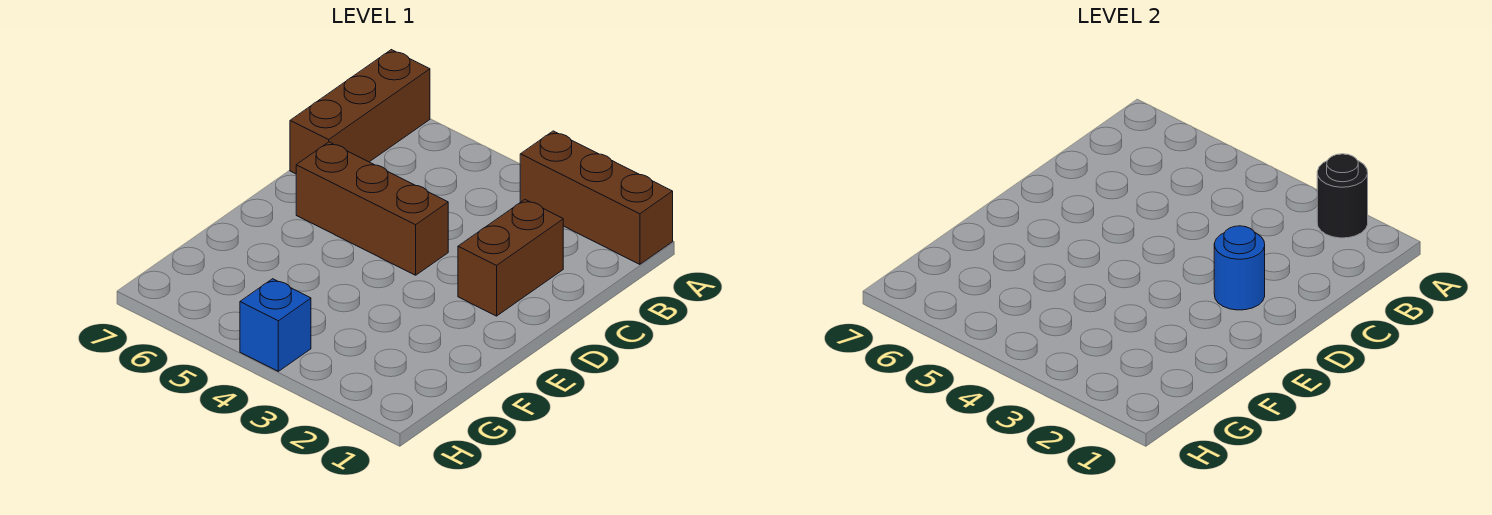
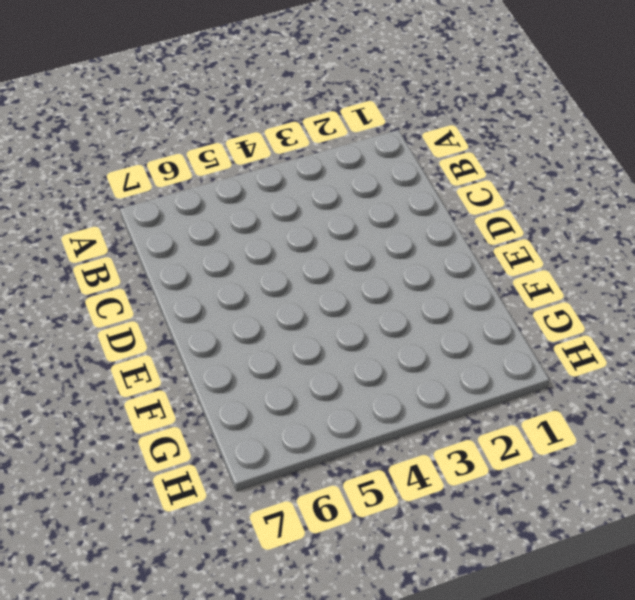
none -> brown brick A1:A3 level 1
none -> brown brick A7:C7 level 1

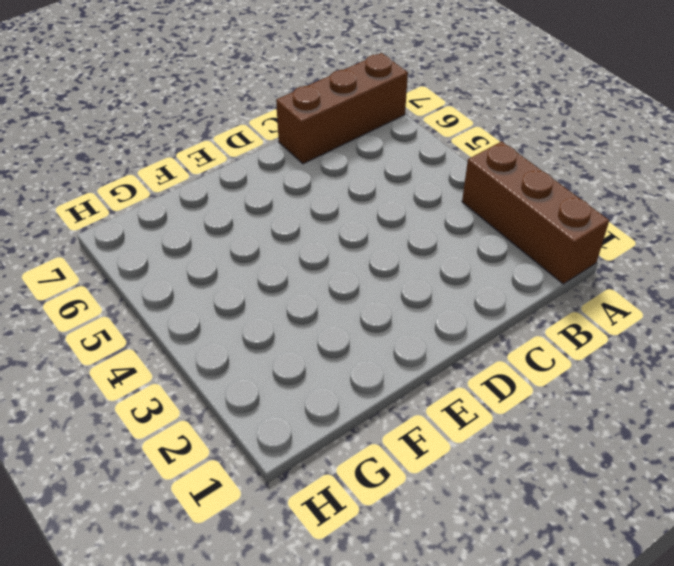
none -> brown brick C2:D2 level 1
none -> brown brick D4:D6 level 1

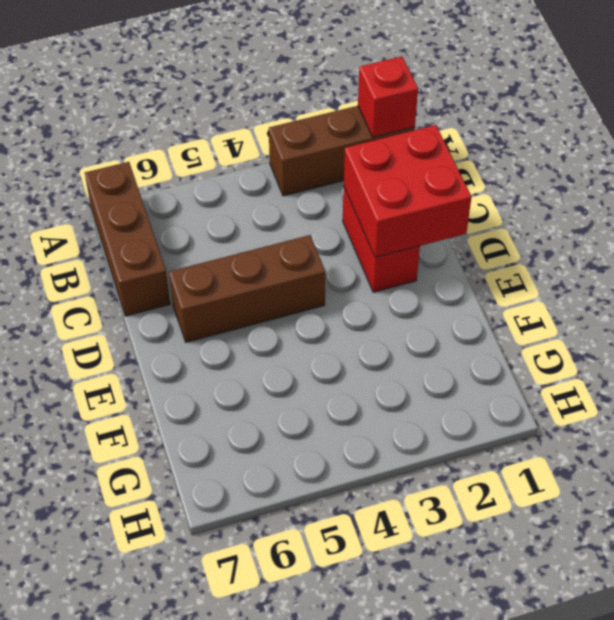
red brick A1 level 2 -> none
red brick C1:D2 level 2 -> blue round brick D2 level 2
red brick C2:D2 level 1 -> brown brick C2:D2 level 1
none -> blue brick H4 level 1
none -> black round brick A2 level 2

